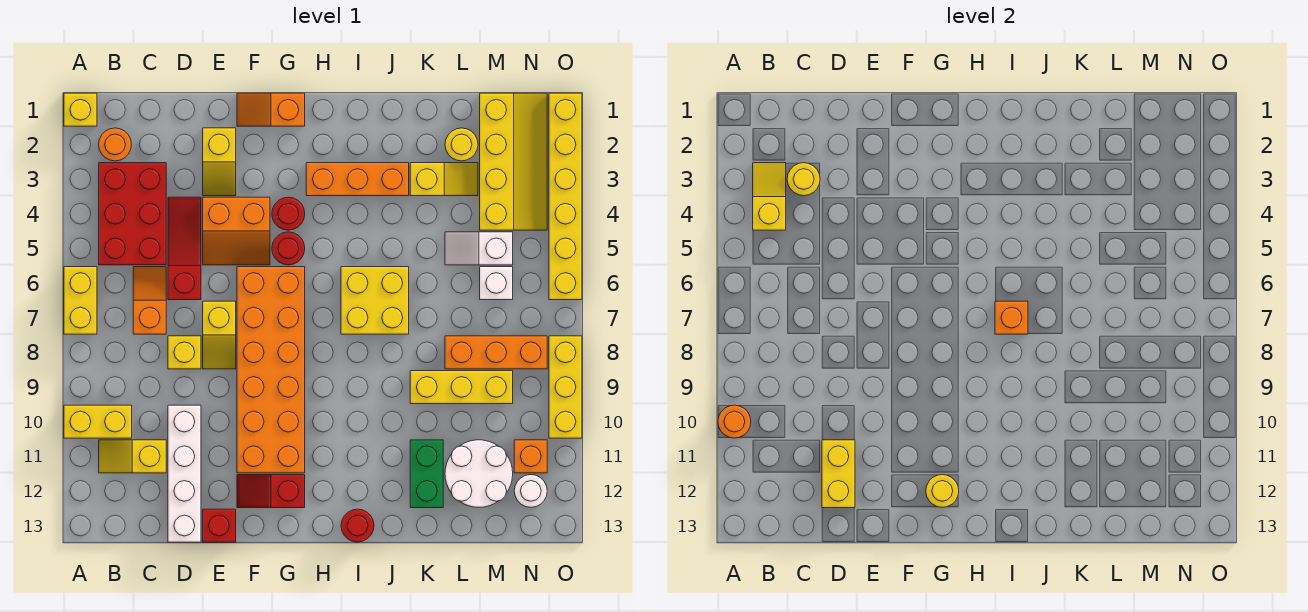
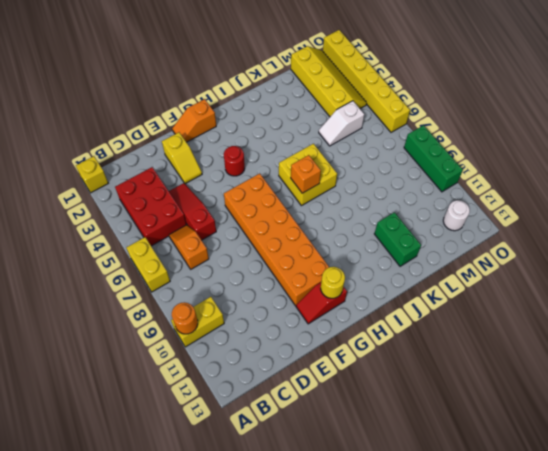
green brick O8:O10 level 1 -> yellow brick O8:O10 level 1
none -> orange round brick B2 level 1
none -> yellow slope B11:C11 level 1 top C
none -> yellow brick D8 level 1
none -> white brick D10:D13 level 1

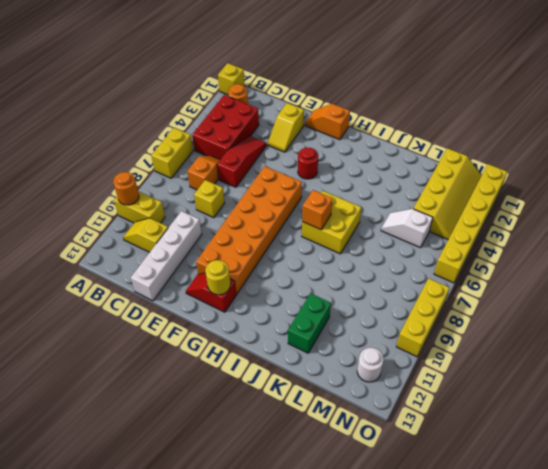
none -> orange slope E4:F5 level 1 top 4
none -> yellow slope E7:E8 level 1 top 7
none -> red brick E13 level 1
none -> red round brick G5 level 1

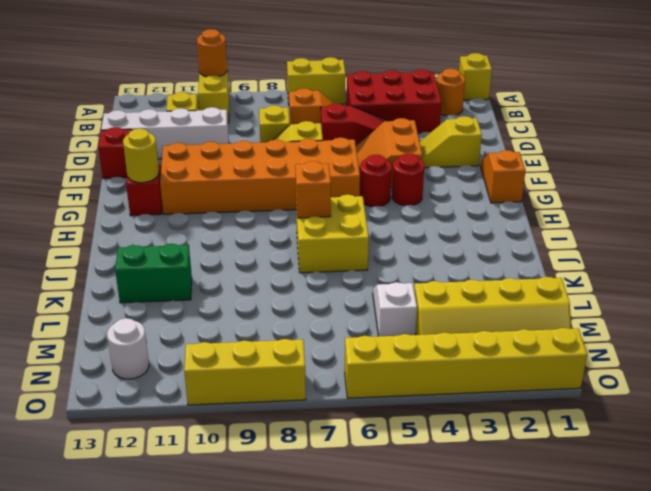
none -> orange brick H3:J3 level 1
none -> red round brick I13 level 1
none -> yellow slope K3:L3 level 1 top K
none -> yellow brick K9:M9 level 1

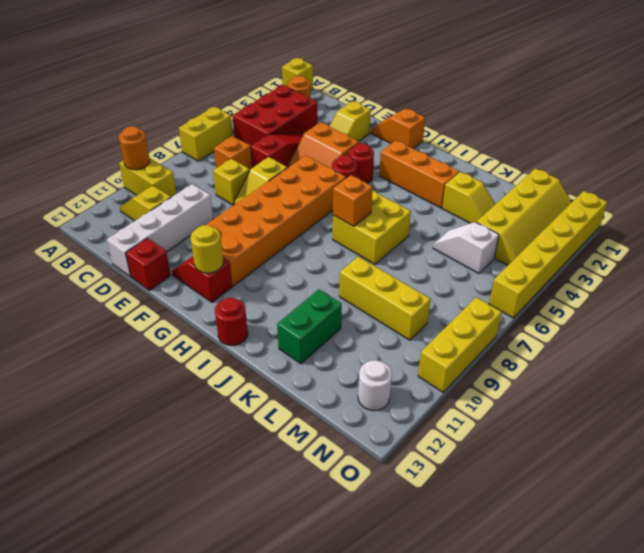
none -> yellow round brick L2 level 1
none -> orange brick L8:N8 level 1
none -> white round brick L11:M12 level 1
none -> white brick M6 level 1

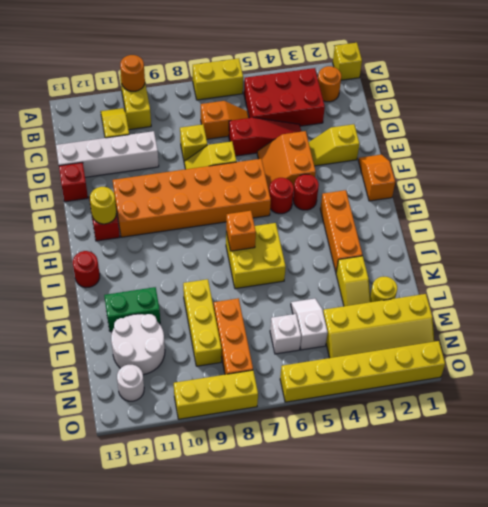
none -> orange brick N11 level 1
none -> yellow slope B3:B4 level 2 top 4
none -> yellow round brick C3 level 2
none -> yellow brick D11:D12 level 2

